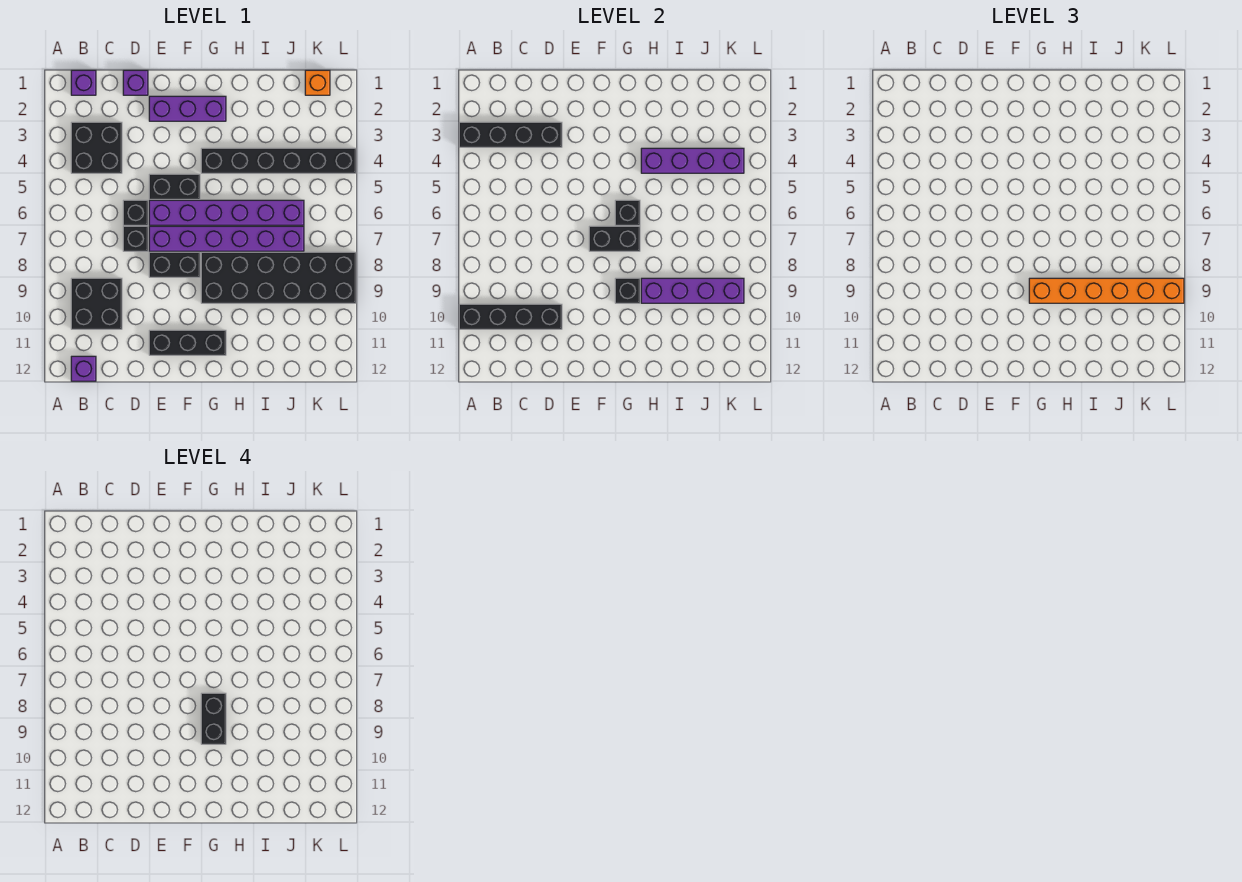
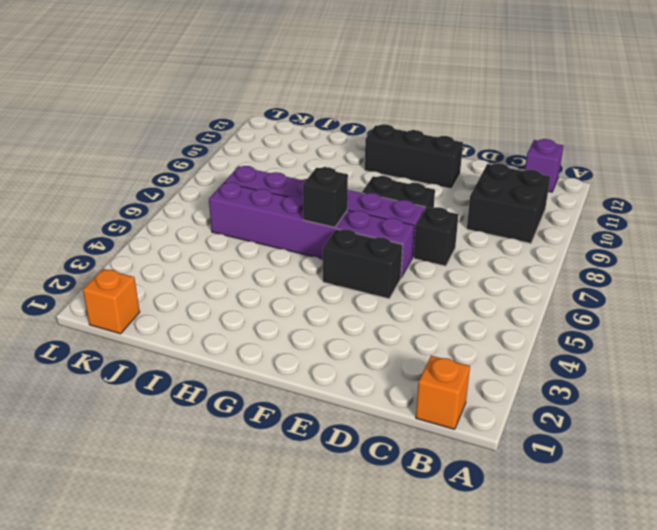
orange brick B1 level 1 -> purple brick B1 level 1
none -> black brick B3:C4 level 1
none -> purple brick D1 level 1
none -> black brick D6 level 1

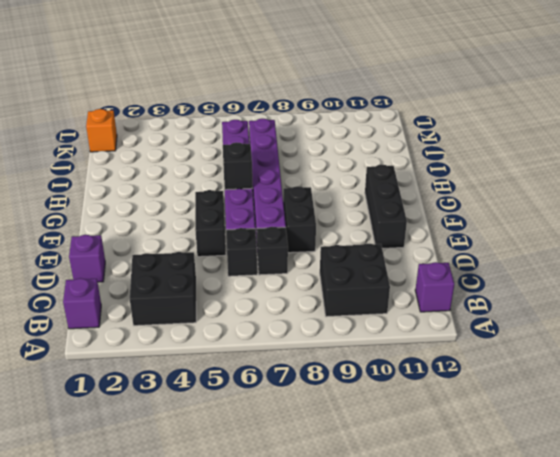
none -> purple brick E2:G2 level 1
none -> black brick G4:L4 level 1
none -> black brick G8:L9 level 1

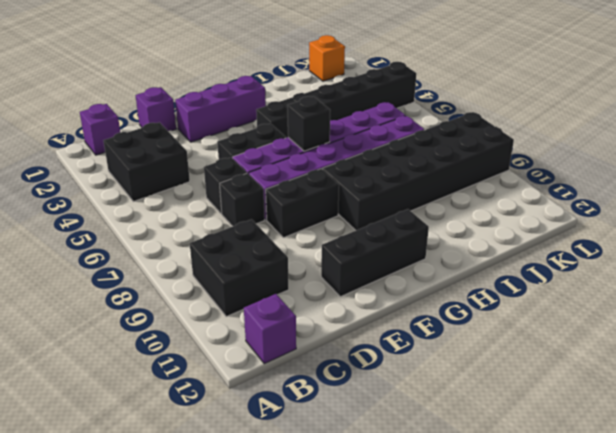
none -> black brick A3:D3 level 2
none -> black brick A10:D10 level 2
none -> black brick F7:G7 level 2

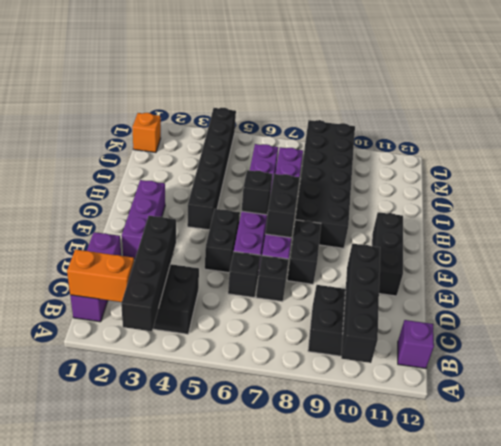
orange brick B1:B2 level 2 -> none
none -> black brick G9 level 2
none -> purple brick H4:K4 level 2
none -> purple brick H9:K9 level 2

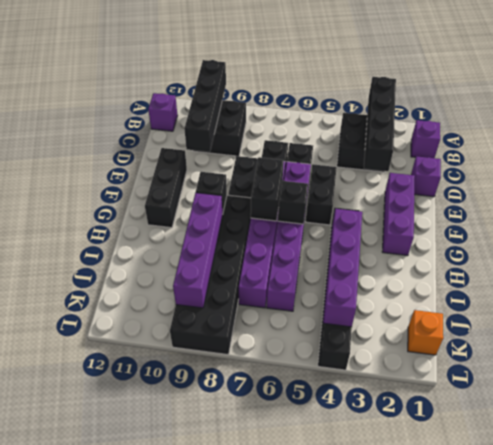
none -> orange brick G9:L9 level 3
none -> black brick G8:G9 level 4

